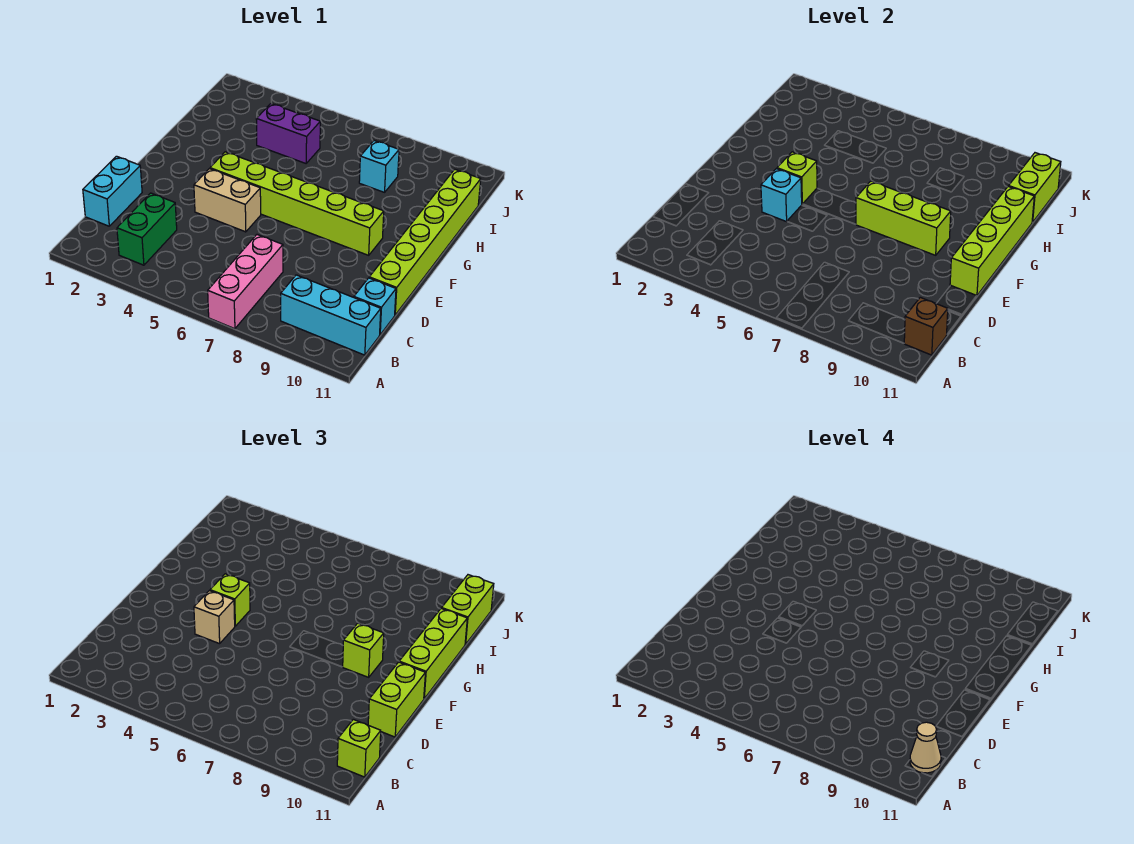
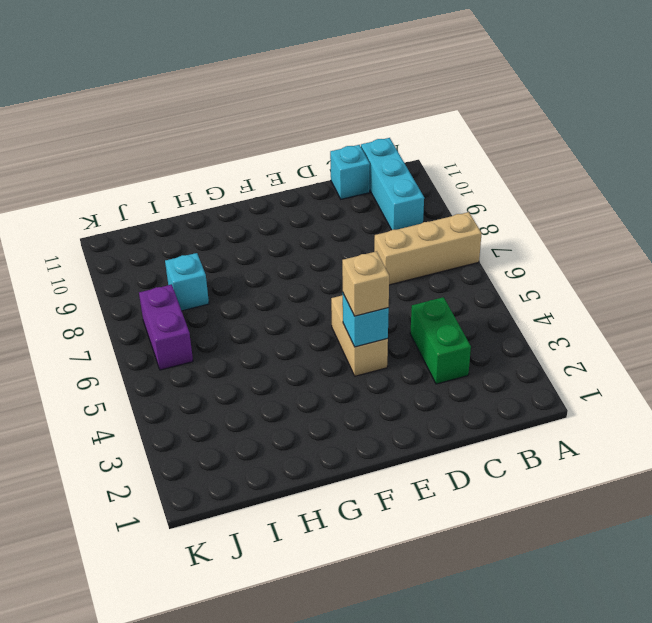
tan brick A7:C7 level 1 -> pink brick A7:C7 level 1
green brick C3:C4 level 1 -> green brick B3:C3 level 1
purple brick J6:J7 level 1 -> purple brick I4:I5 level 1
none -> cyan brick C1:D1 level 1
none -> lime brick D11:I11 level 1
none -> lime brick F4:F9 level 1

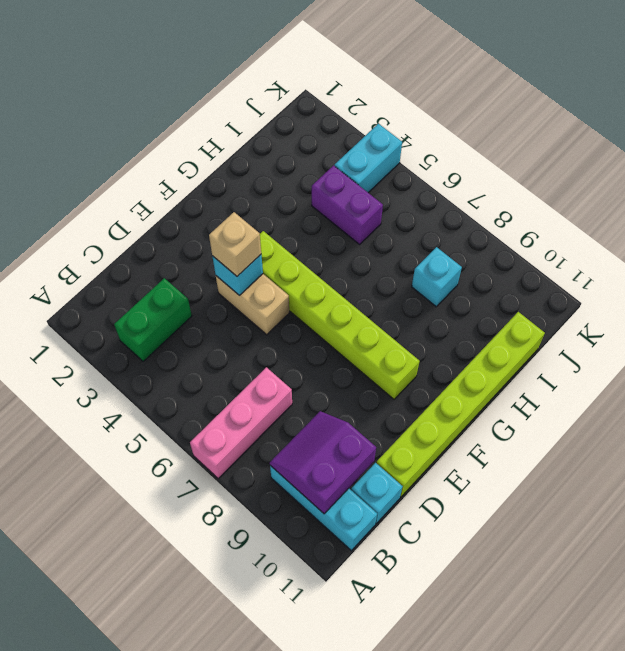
purple slope B9:C10 level 2 top 10 -> none
cyan brick J4:K4 level 1 -> cyan brick C1:D1 level 1
none -> brown brick B11 level 2
none -> lime brick E11:H11 level 2
none -> lime brick F4 level 2

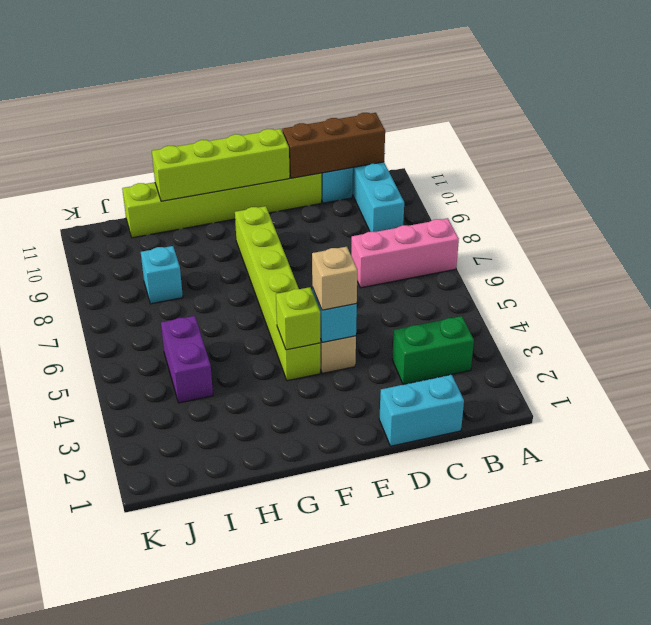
brown brick B11:D11 level 2 -> brown brick B11 level 2
none -> lime brick F7:F9 level 2
none -> lime brick I11:J11 level 2
none -> lime brick B11 level 3

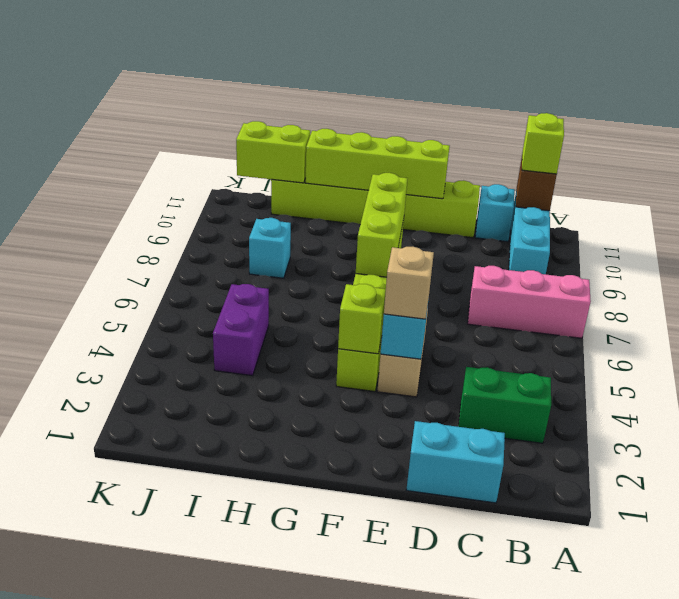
none -> lime brick D11:E11 level 3
none -> lime brick F4 level 3
none -> lime brick F9 level 3

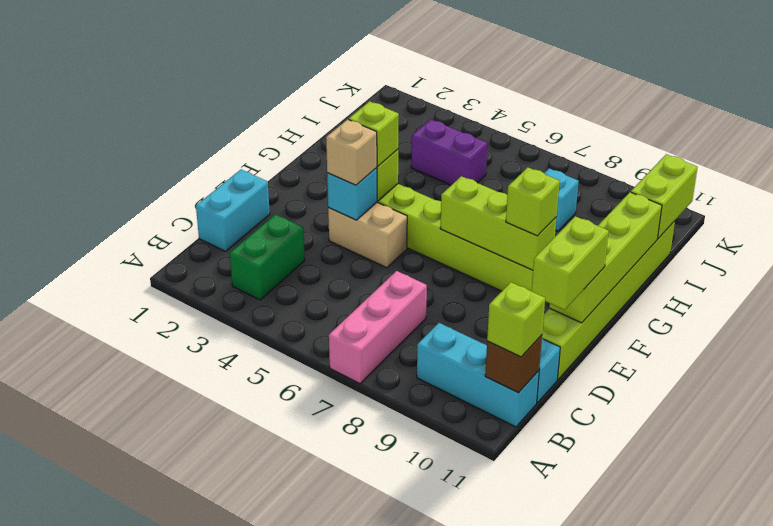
none -> lime brick F11:H11 level 3
none -> lime brick I11:J11 level 3
none -> tan cone B11 level 4

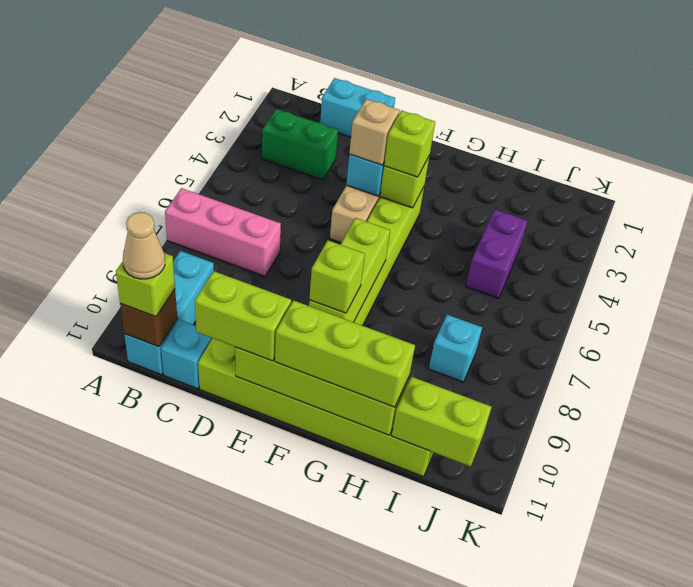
none -> lime brick I11:J11 level 3

